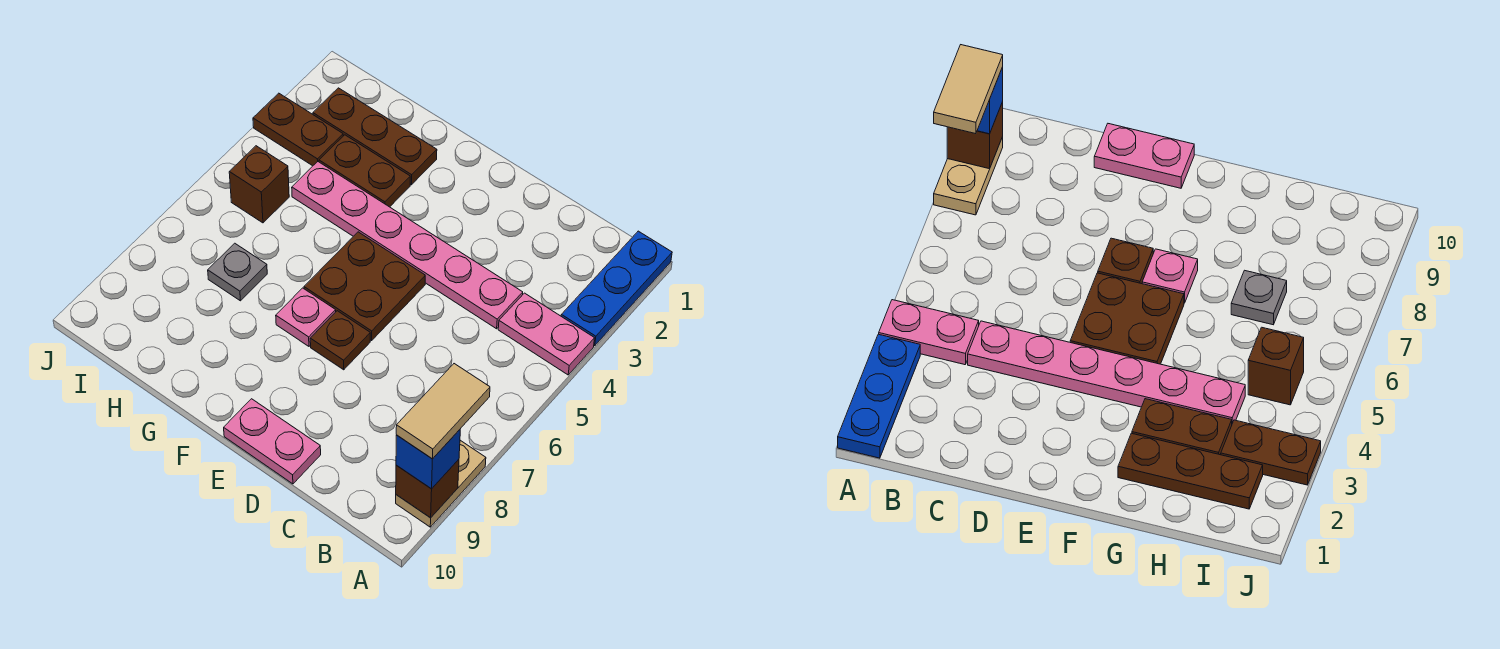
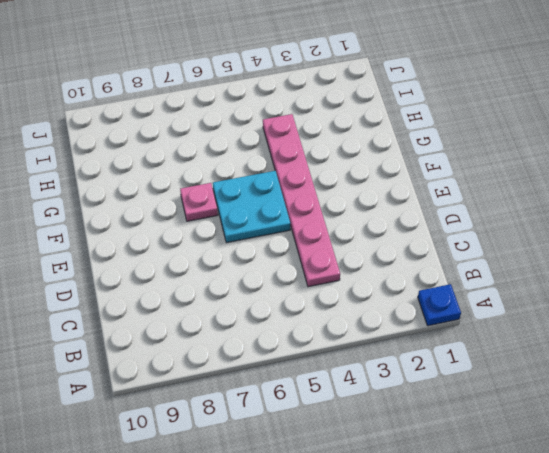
blue plate A1 level 1 -> blue plate A1:A3 level 1
cyan plate E5:F6 level 1 -> brown plate E5:F6 level 1
none -> pink plate A4:B4 level 1
none -> tan plate A8:A9 level 1
none -> pink plate D10:E10 level 1

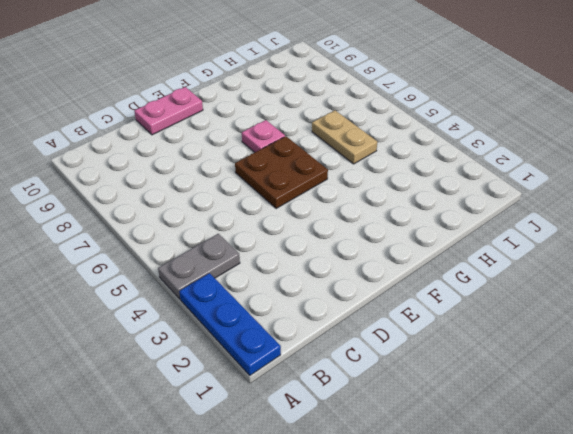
grey plate A4:B4 level 1 -> pink plate A4:B4 level 1
tan plate H5:H6 level 1 -> tan plate A8:A9 level 1
none -> pink plate C4:H4 level 1
none -> brown plate E7 level 1
none -> brown plate G2:I2 level 1

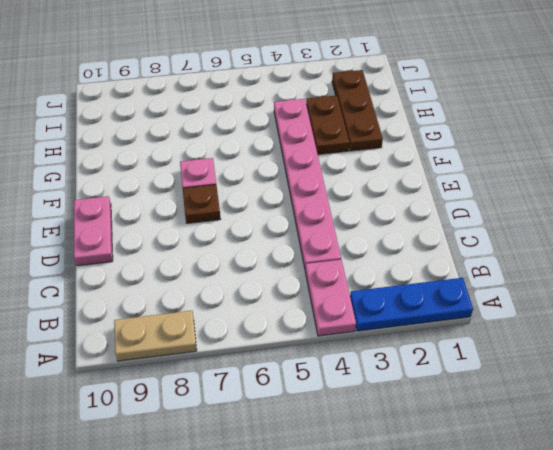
none -> brown plate E5:F6 level 1
none -> grey plate H7 level 1
none -> brown plate I3:J3 level 1

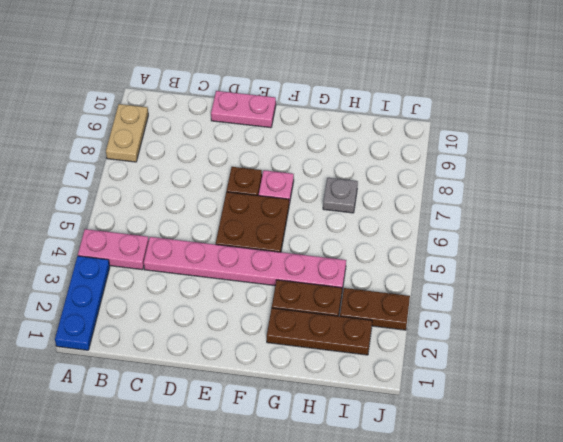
none -> brown brick I5 level 1
none -> brown brick A9 level 2
none -> blue brick A9 level 3

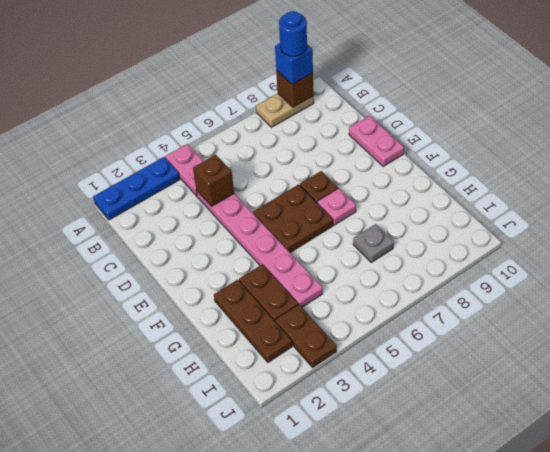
blue round brick A9 level 4 -> tan tile A8:A9 level 4
brown brick C4 level 2 -> brown brick I5 level 1

